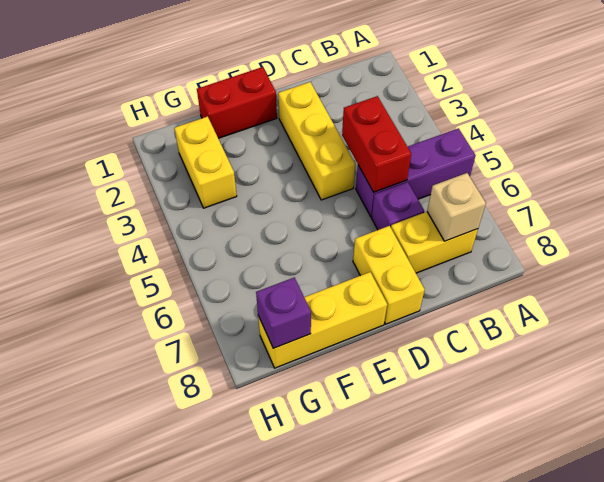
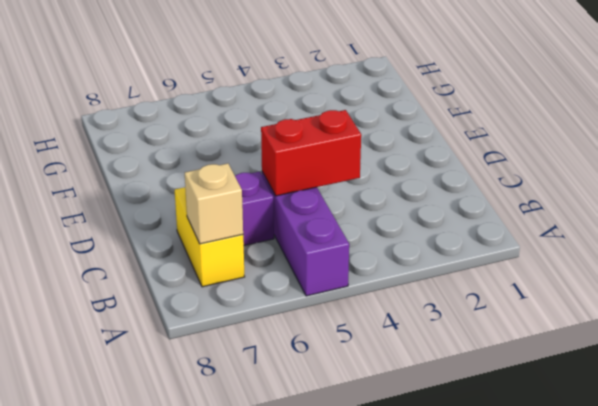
none -> yellow brick D2:D4 level 1
none -> yellow brick D7:D8 level 1

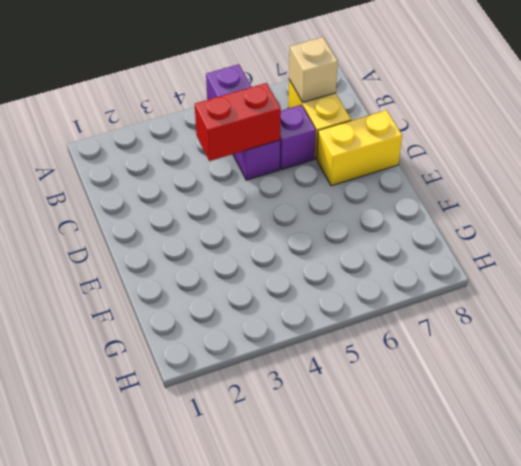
none -> yellow brick D2:D4 level 1
none -> red brick E1:F1 level 1

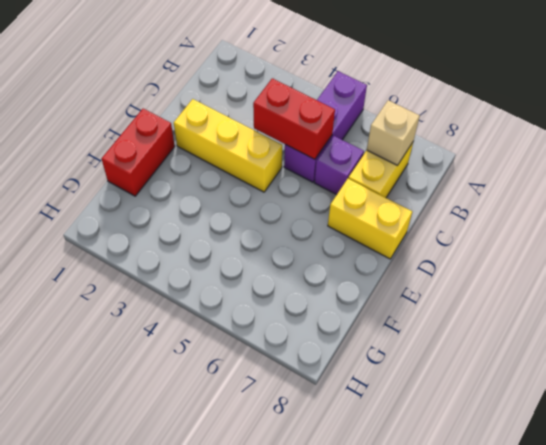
none -> yellow brick E8:G8 level 1
none -> yellow brick G2:G3 level 1

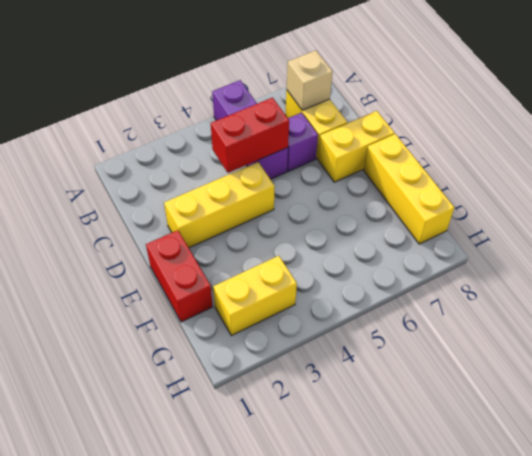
none -> purple brick G8 level 2

